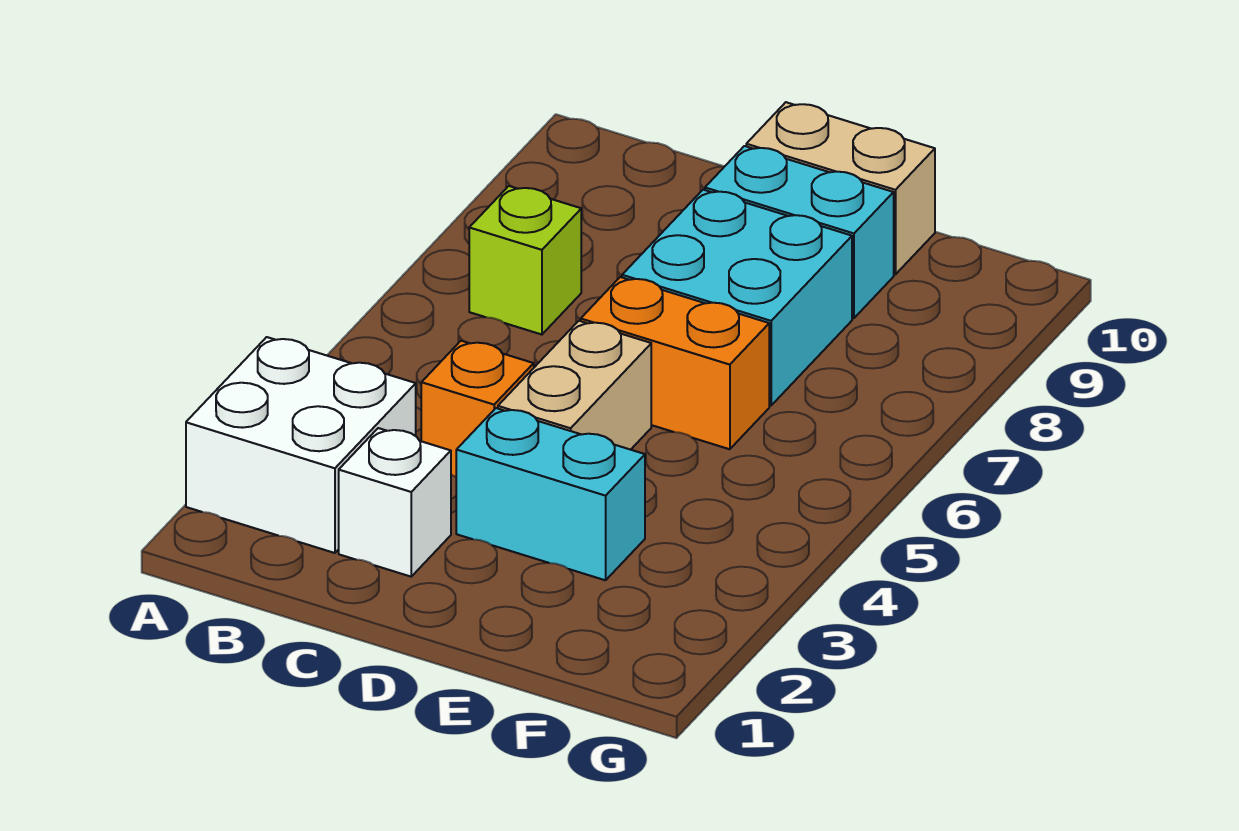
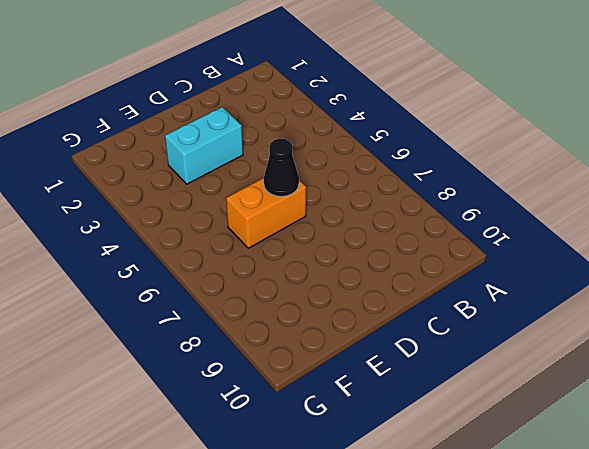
black cone D6 level 2 -> none
none -> white brick A2:B3 level 1
none -> lime brick B7 level 1

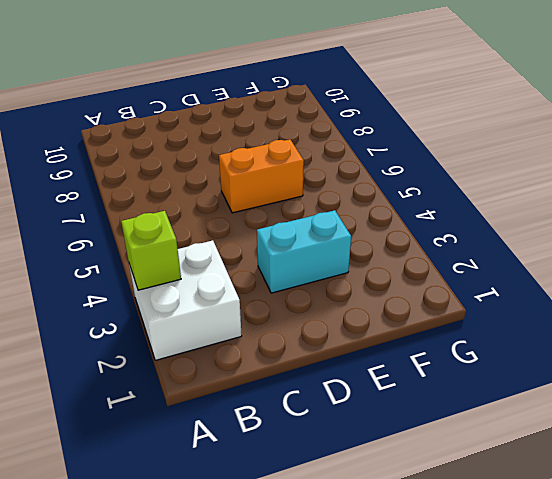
lime brick A3 level 2 -> lime brick B7 level 1
none -> white brick C2 level 1
none -> orange brick C4 level 1

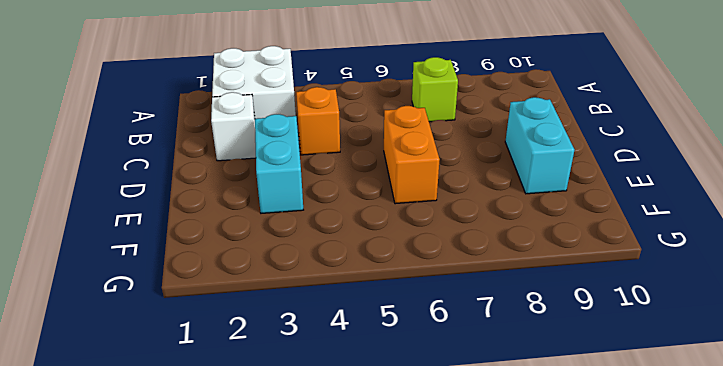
none -> tan brick D4:D5 level 1
none -> cyan brick D7:E8 level 1

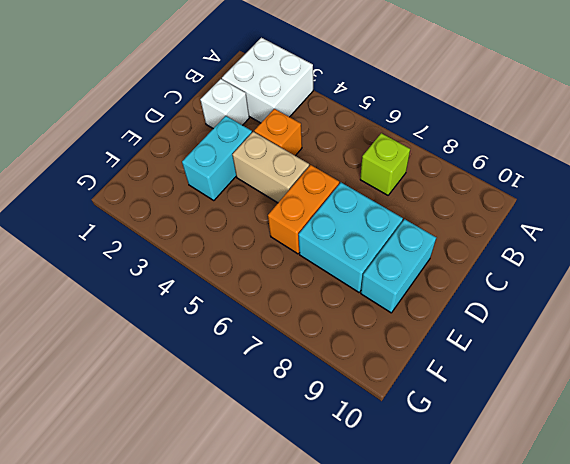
none -> tan brick D10:E10 level 1

